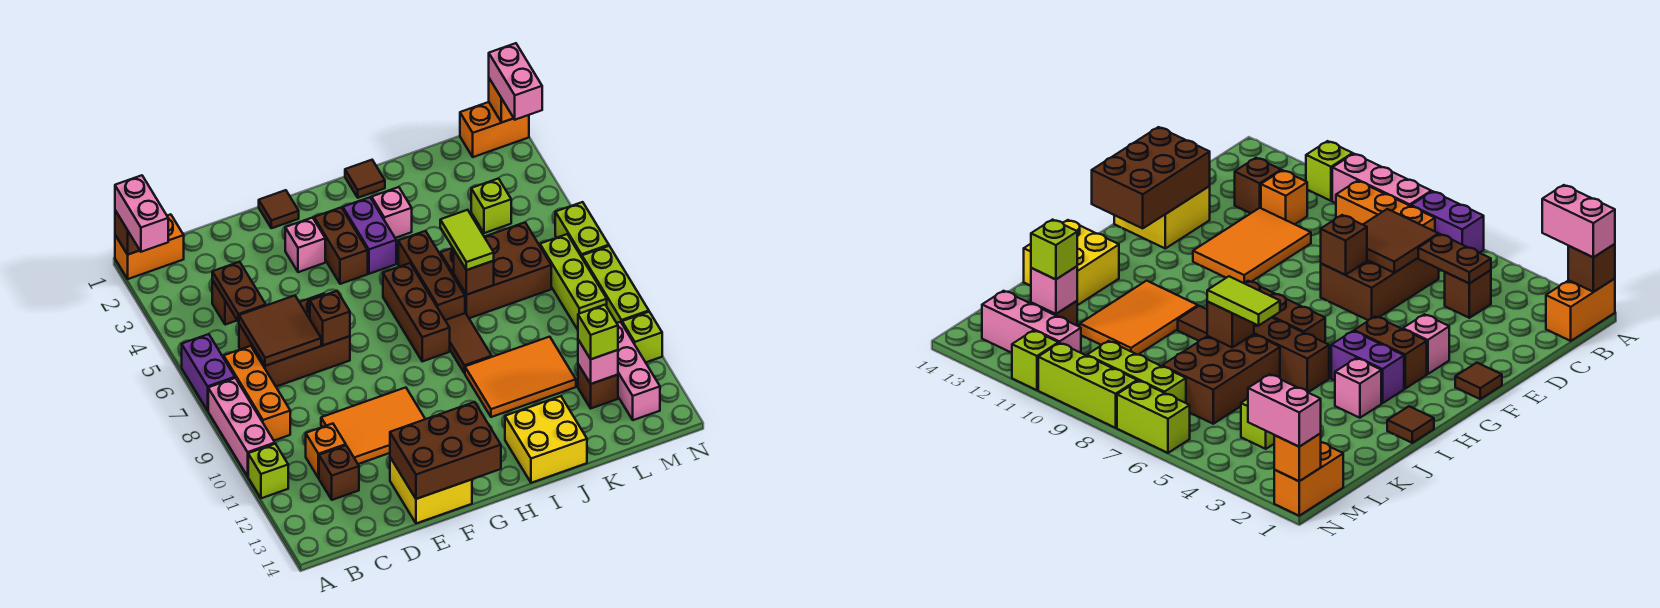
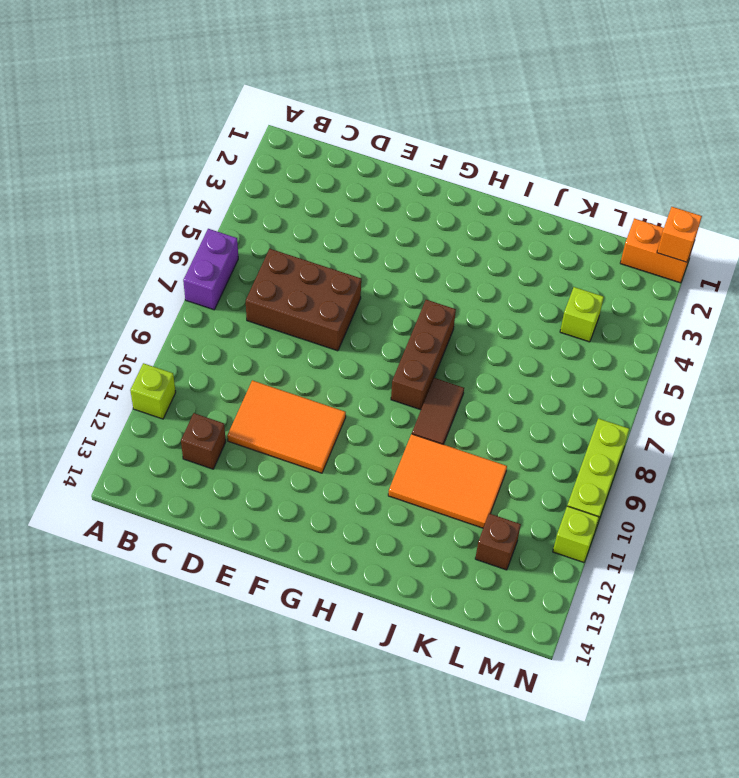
none -> orange brick A1:B1 level 1
none -> pink brick A8:A10 level 1
none -> orange brick B7:B9 level 1
none -> brown brick C4 level 1

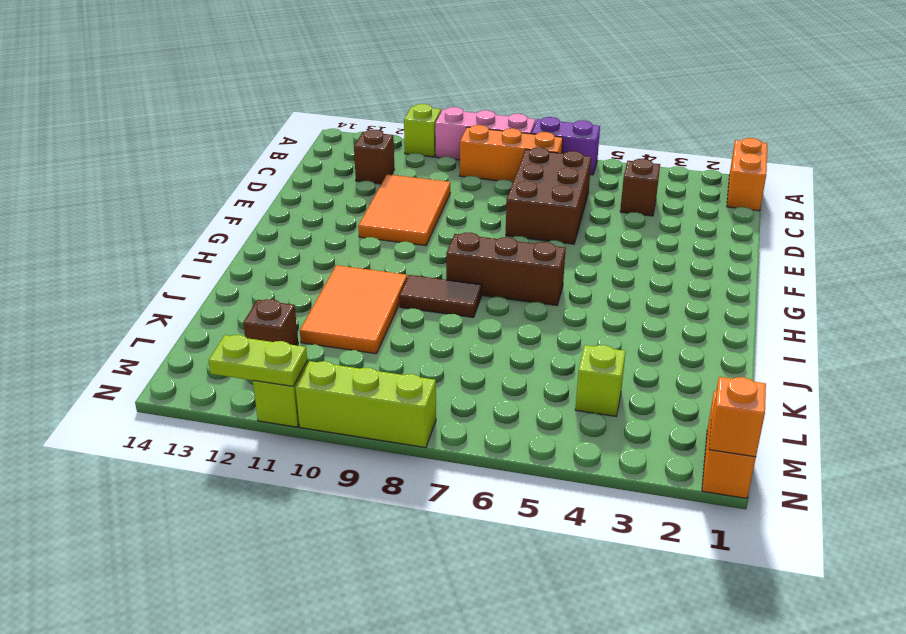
lime plate N11:N12 level 2 -> none
none -> orange brick C11 level 1
none -> yellow brick E13:F14 level 1
none -> brown tile F1 level 1
none -> pink brick F3 level 1

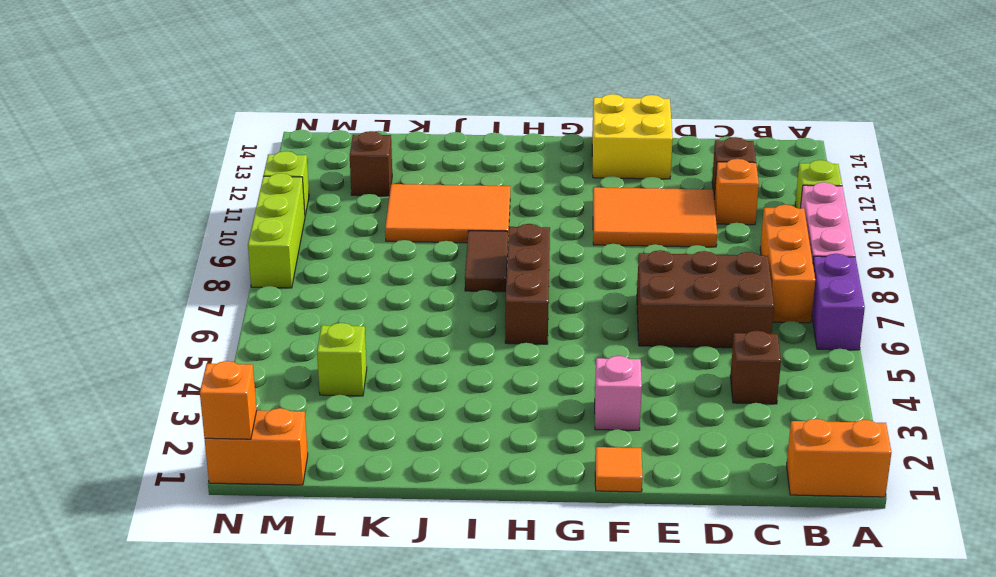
orange tile F1 level 1 -> brown tile F1 level 1
none -> brown brick G3:G4 level 1
none -> purple brick H3:H4 level 1
none -> brown tile I1 level 1
none -> pink brick I3 level 1

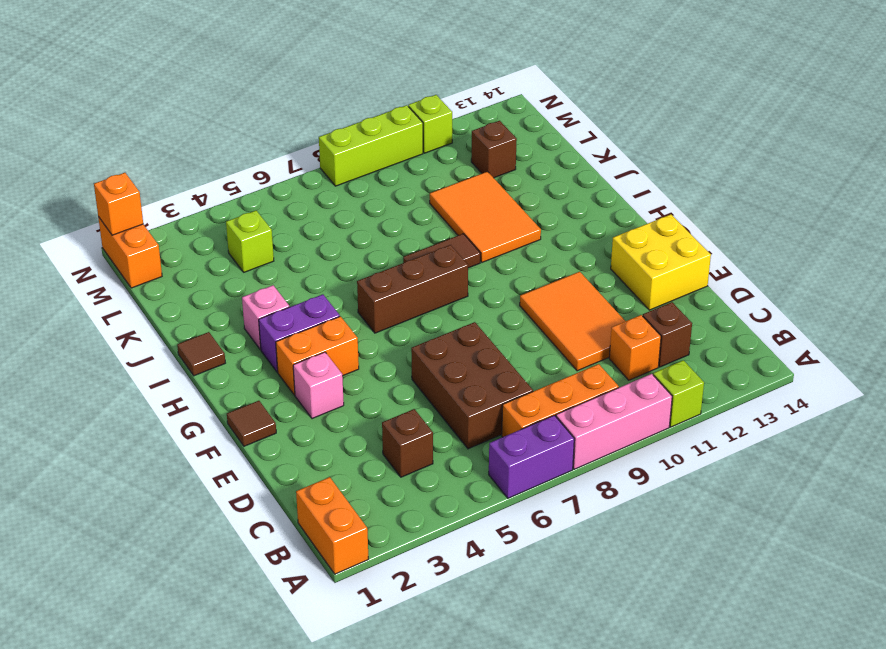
orange brick G3:G4 level 1 -> brown brick G3:G4 level 1
none -> brown brick I5:I7 level 1
none -> yellow brick I13:J14 level 1
none -> brown brick J6:L7 level 1
none -> lime brick M7:M9 level 1

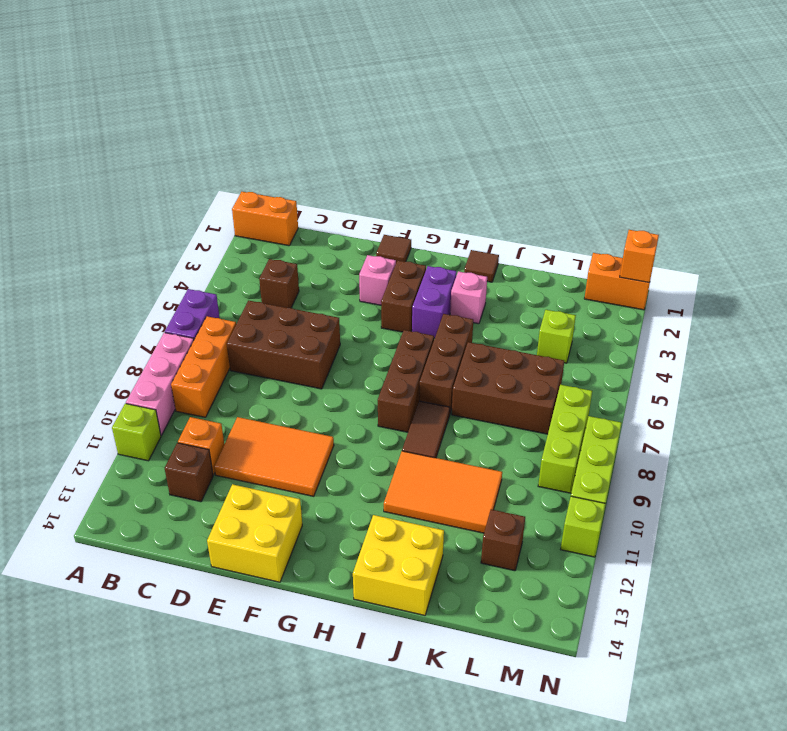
none -> pink brick M11:M13 level 1
none -> lime brick N6:N7 level 1
none -> brown brick A1 level 2
none -> brown plate C4:C5 level 2

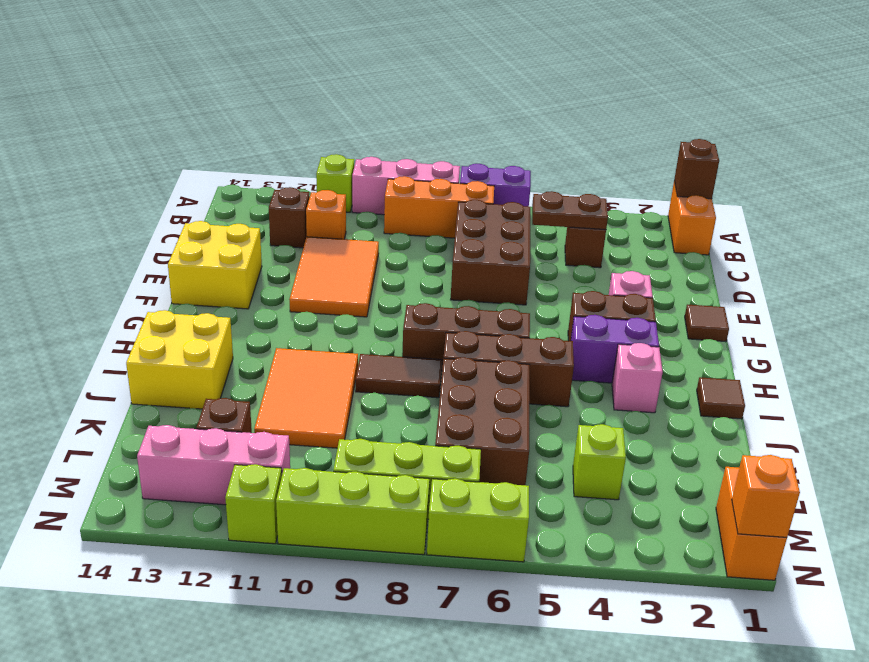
none -> brown tile C6:D7 level 2
none -> brown brick E7 level 2
none -> brown brick E13:G14 level 2
none -> brown brick J7 level 2

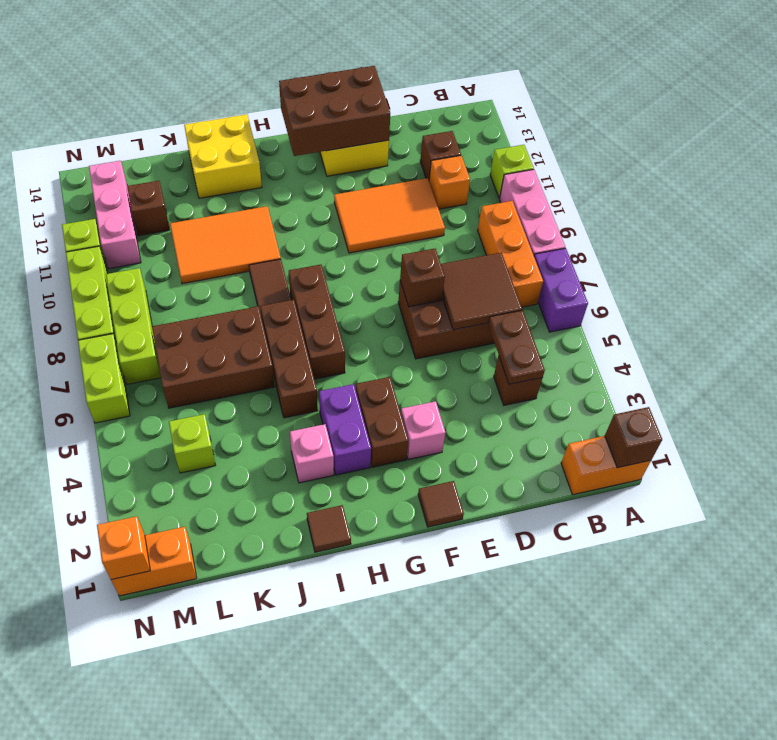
none -> brown brick J7 level 2
none -> pink brick L12 level 2
none -> pink brick A1:A2 level 3
none -> lime tile J6:J7 level 3

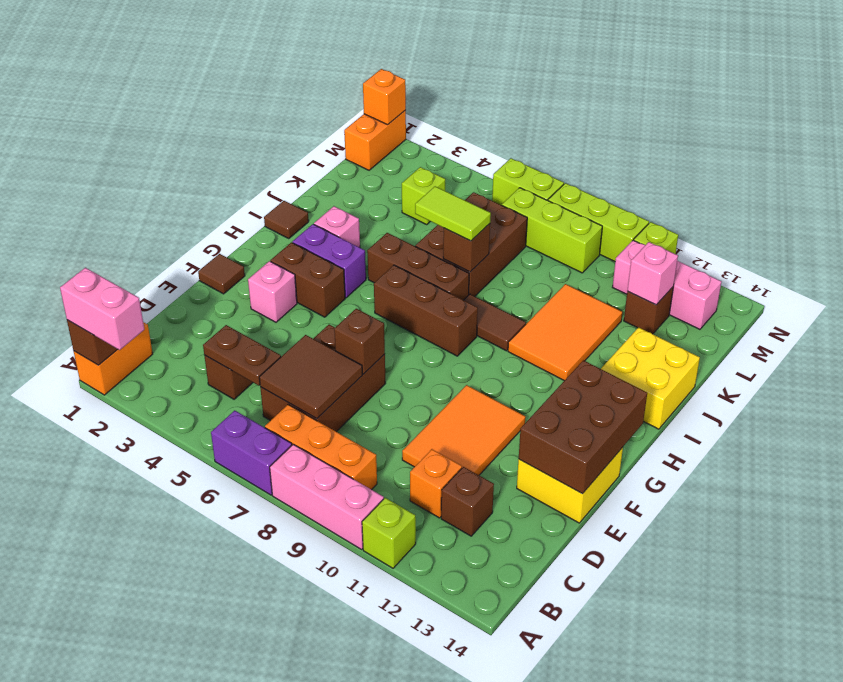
none -> lime brick L12 level 3
none -> pink brick N1:N2 level 3

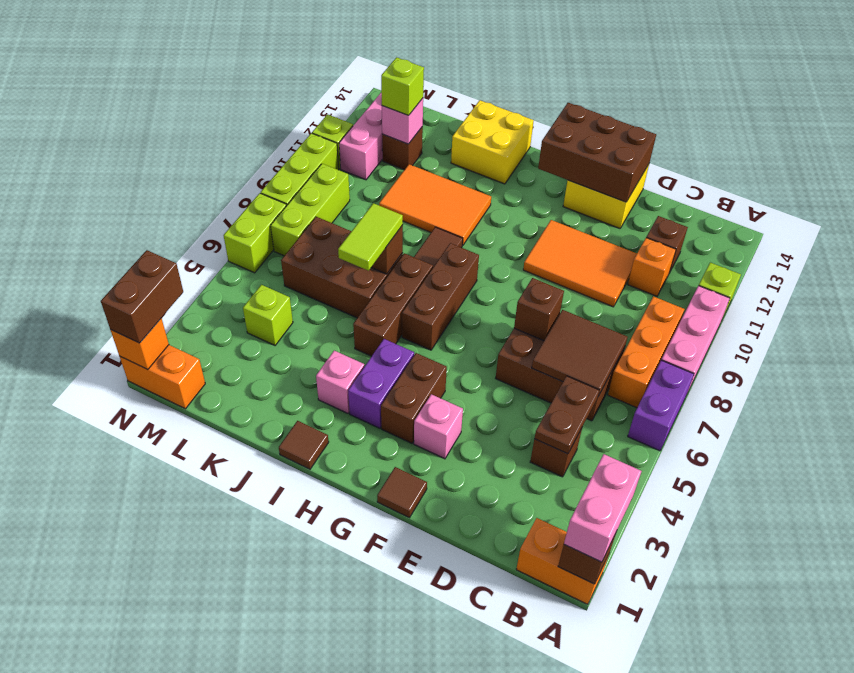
brown brick N1:N2 level 3 -> pink brick N1:N2 level 3

